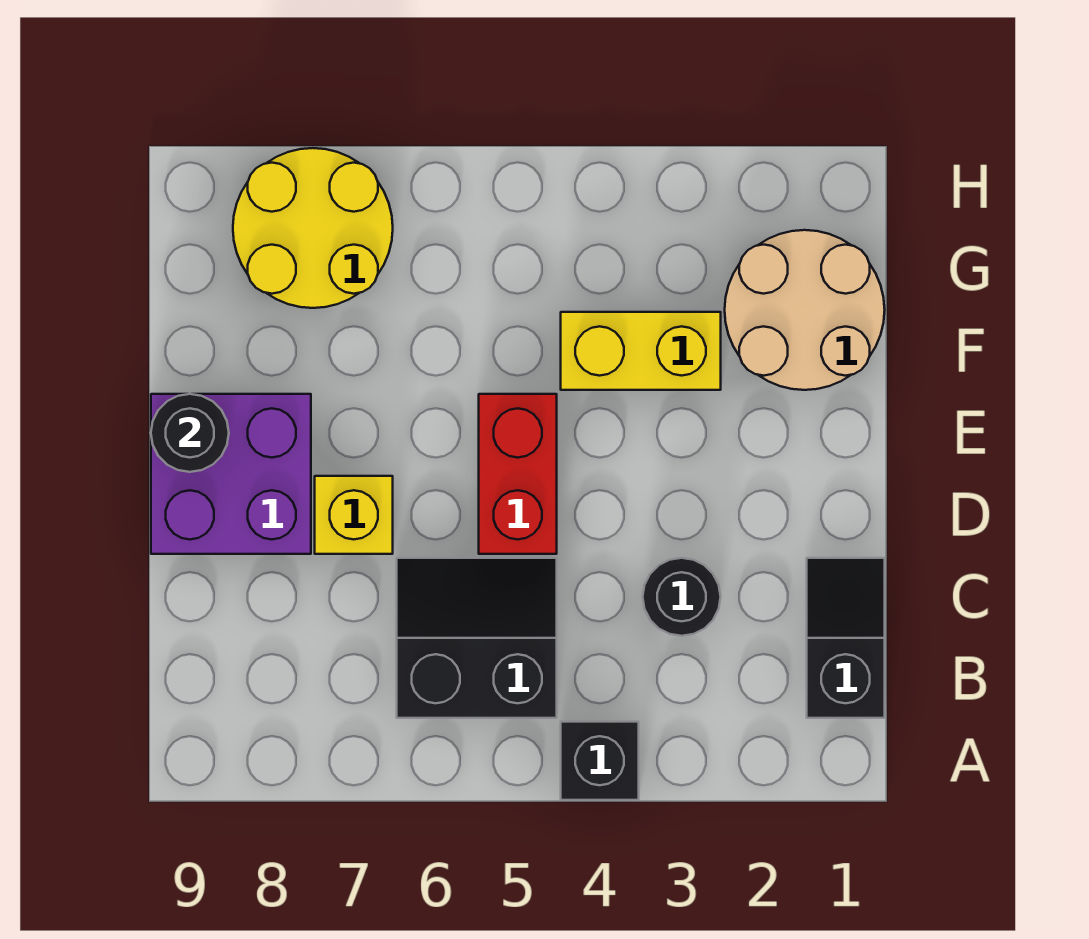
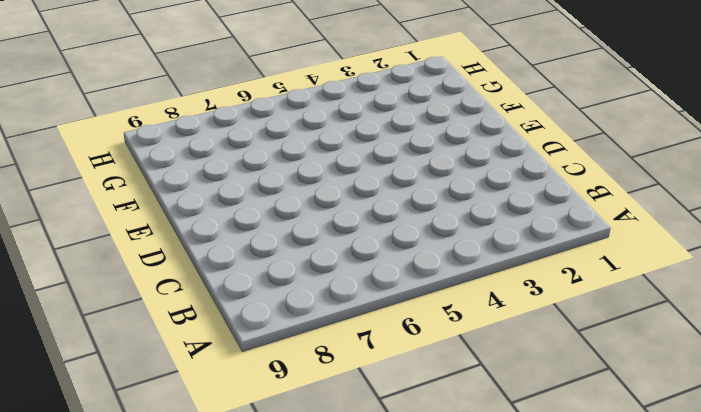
none -> black brick A4 level 1
none -> black slope B1:C1 level 1 top B

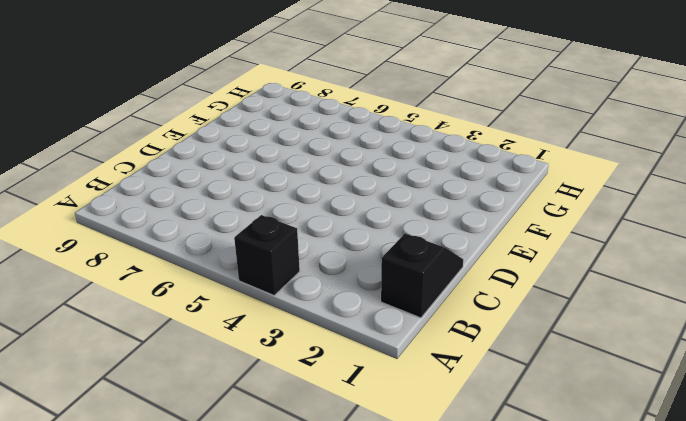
none -> black slope B5:C6 level 1 top B
none -> black round brick C3 level 1

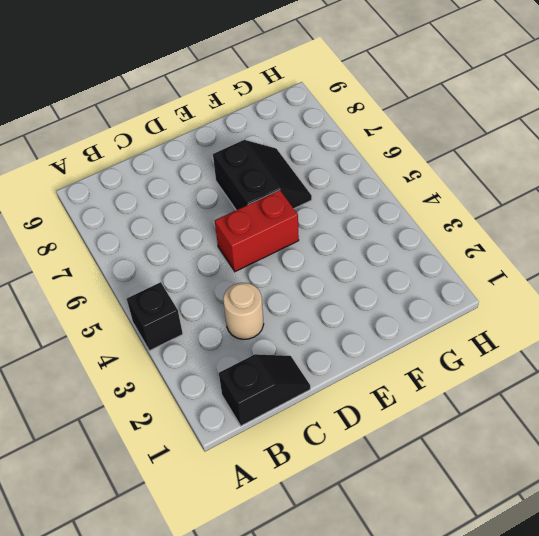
tan round brick C3 level 1 -> black round brick C3 level 1
black slope E6:F7 level 1 top E -> black slope B5:C6 level 1 top B
none -> yellow brick D7 level 1
none -> purple brick D8:E9 level 1

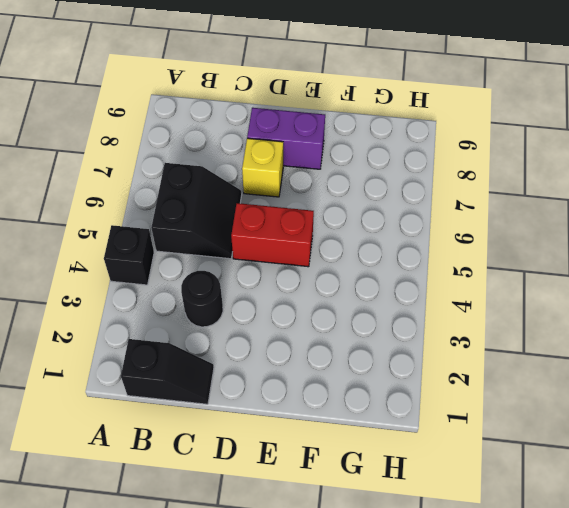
purple brick D8:E8 level 1 -> purple brick D8:E9 level 1
none -> tan round brick F1:G2 level 1
none -> yellow brick F3:F4 level 1

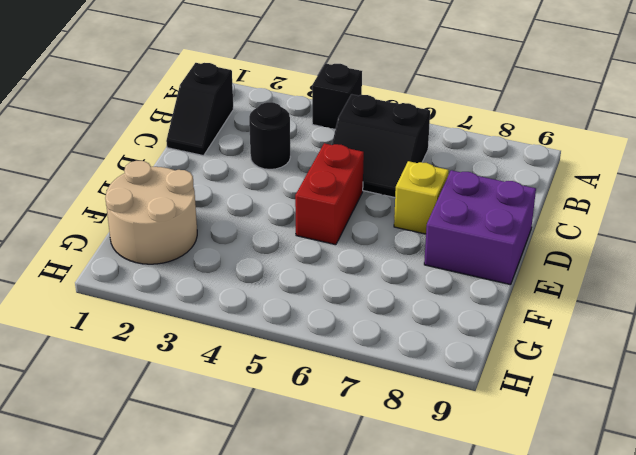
none -> yellow brick F3:F4 level 1
none -> yellow round brick G7:H8 level 1

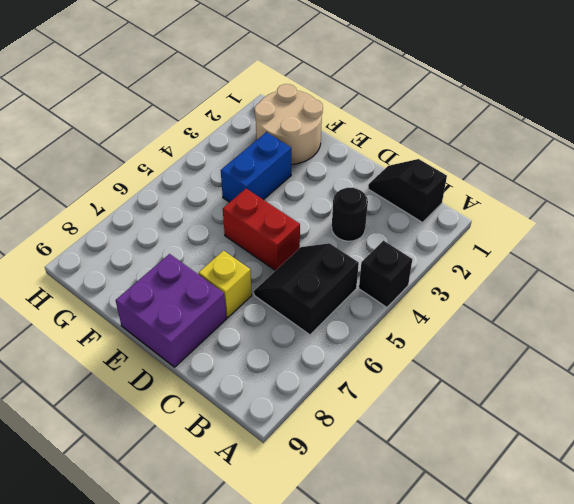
blue brick F3:F4 level 1 -> yellow brick F3:F4 level 1
none -> yellow round brick G7:H8 level 1
none -> black round brick E9 level 2

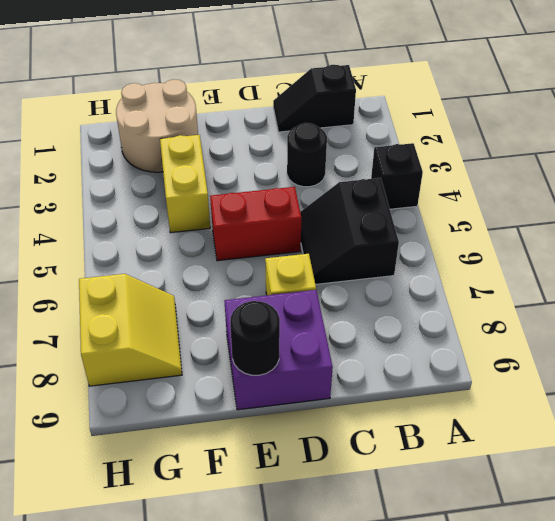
yellow slope G7:H8 level 1 top H -> yellow round brick G7:H8 level 1

